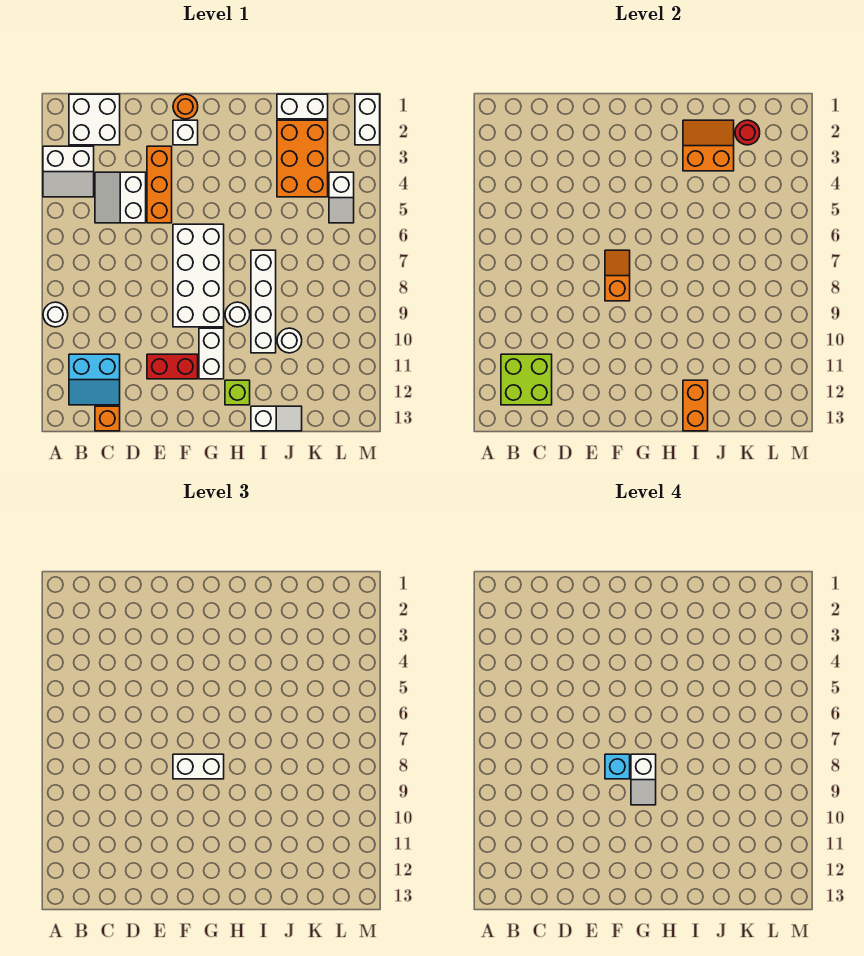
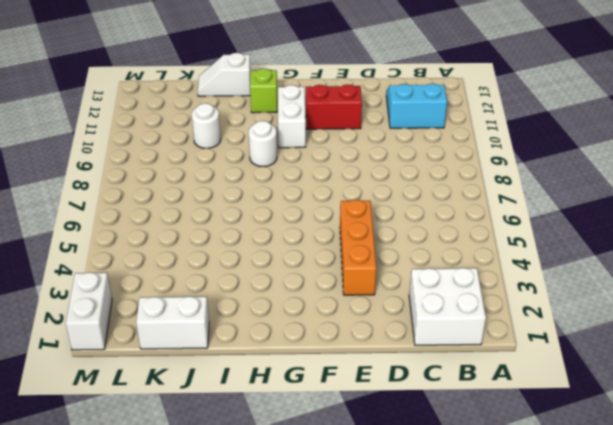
none -> white slope A3:B4 level 1 top 3
none -> white round brick A9 level 1
none -> white slope C4:D5 level 1 top D

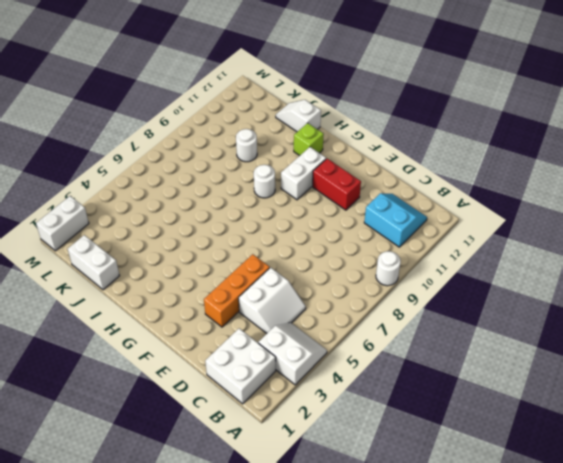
none -> orange brick C13 level 1
none -> orange round brick F1 level 1
none -> white brick F2 level 1

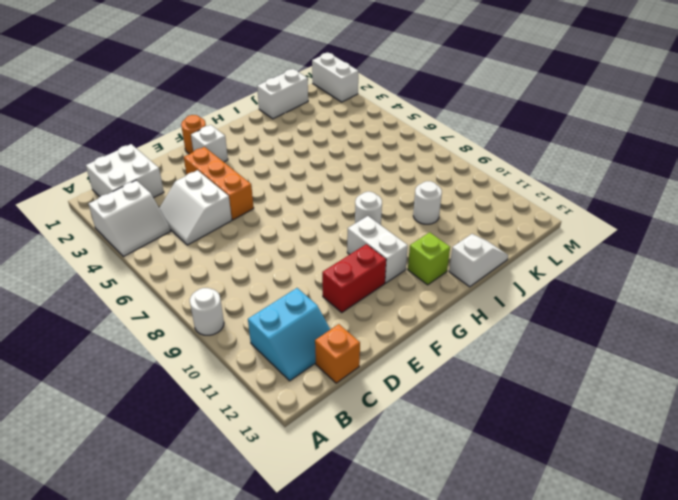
none -> white brick F6:G9 level 1
none -> white brick I7:I10 level 1
none -> orange brick J2:K4 level 1

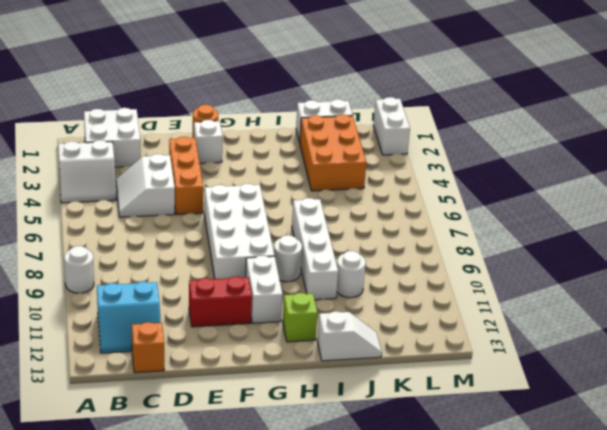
none -> white slope L4:L5 level 1 top 4
none -> lime brick B11:C12 level 2
none -> orange slope F7:F8 level 2 top 8

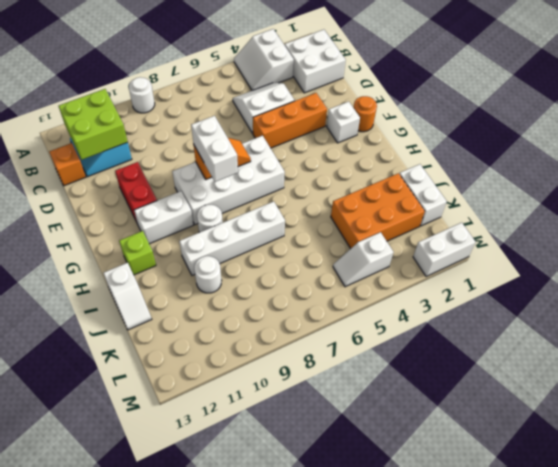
none -> orange slope I2:J3 level 2 top 3
none -> orange brick I12:I13 level 2
none -> red round brick K2 level 2

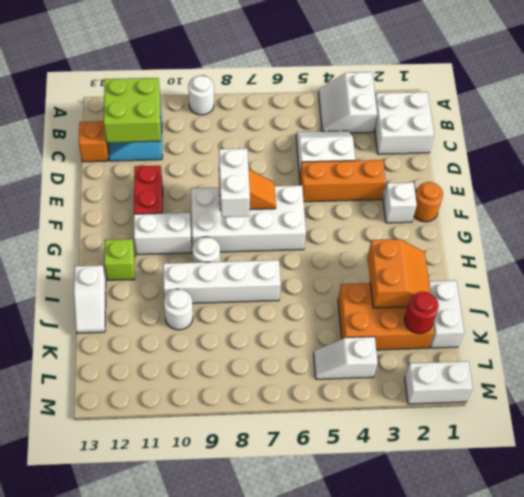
none -> orange brick I12:I13 level 2
none -> cyan brick F8 level 4
none -> white slope G8:G9 level 4 top 8

